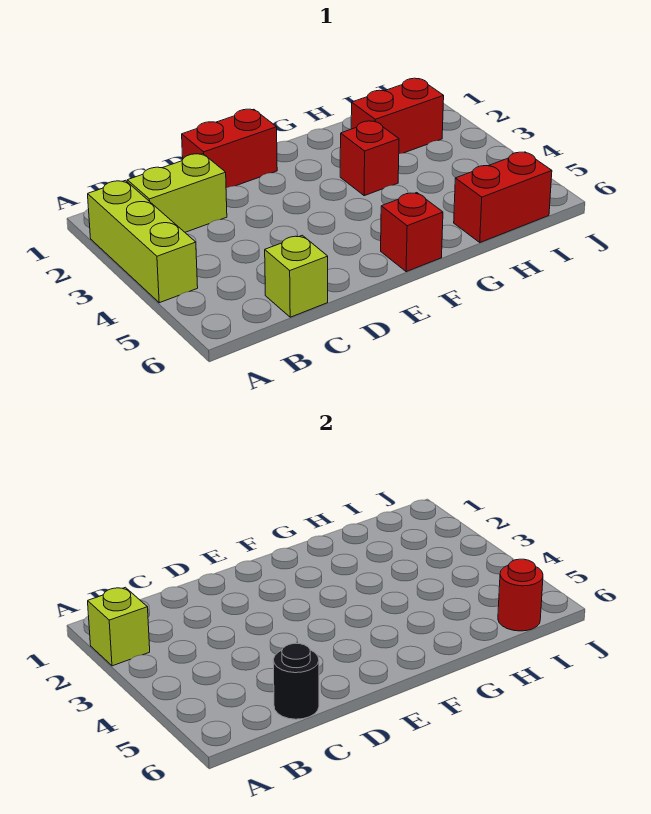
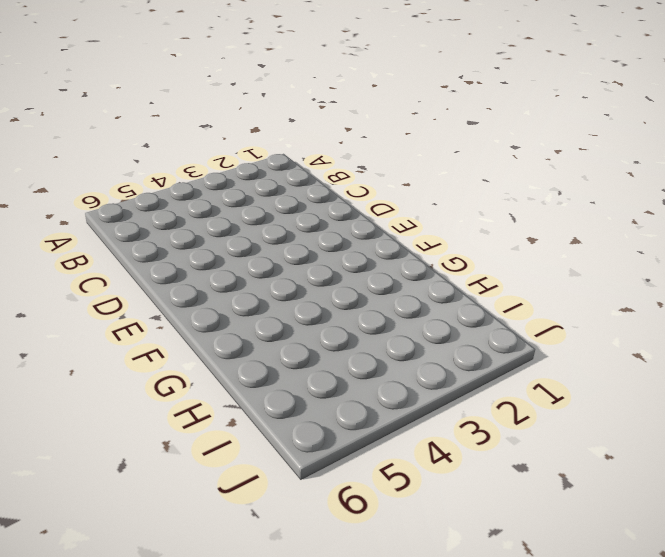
none -> lime brick A2:A4 level 1
none -> lime brick B2:C2 level 1

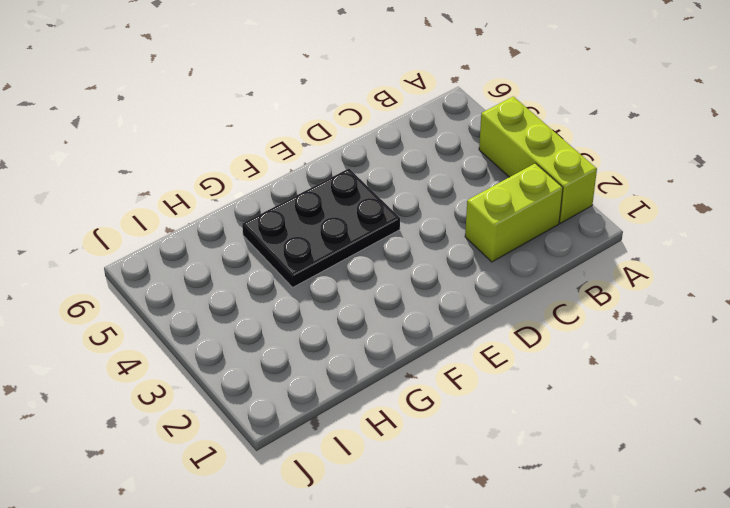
black plate E4:G5 level 1 -> none
none -> lime brick C6 level 1
none -> red brick D1:E1 level 1

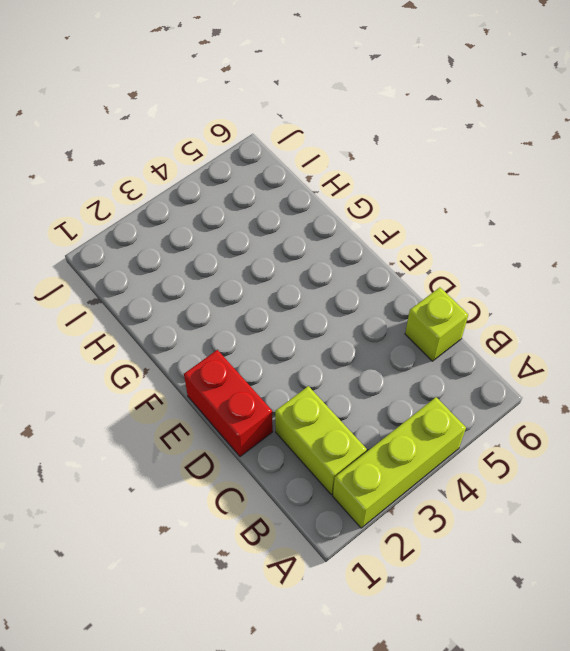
none -> red brick F6 level 1
none -> red brick G3 level 1

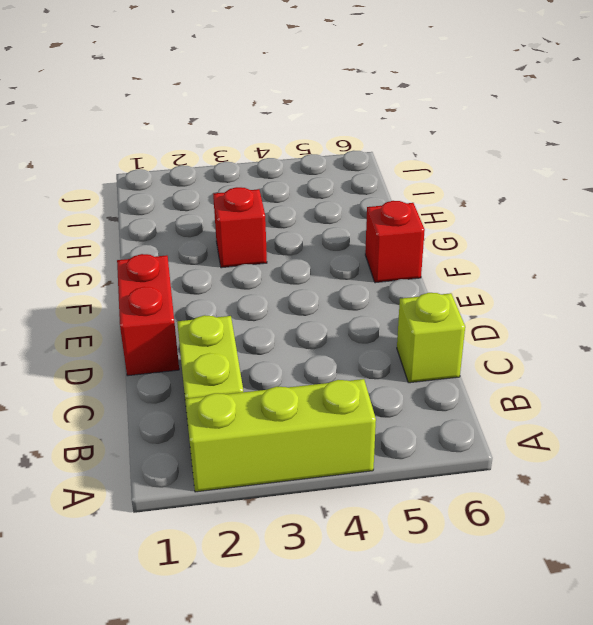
none -> red brick H2:I2 level 1
none -> red brick H6:I6 level 1

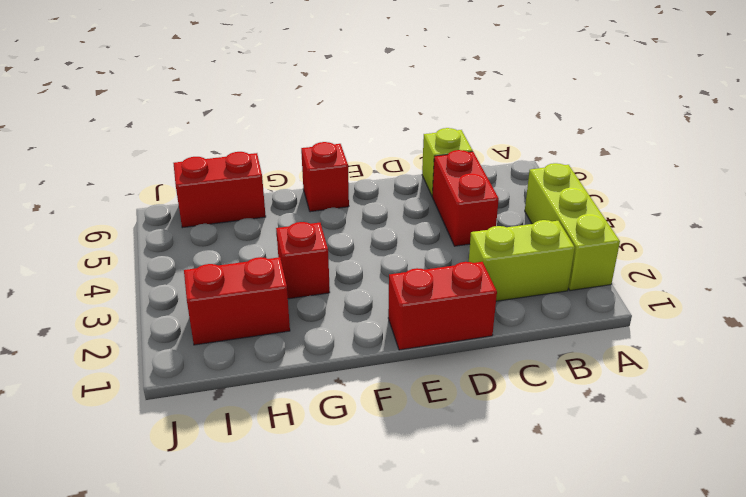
red brick C4:C5 level 1 -> none
none -> lime brick A2 level 2
none -> black round brick C6 level 2

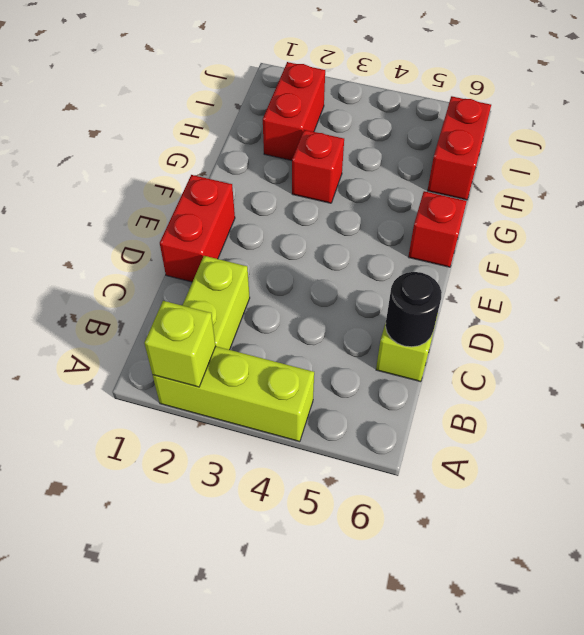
none -> red round brick I6 level 2

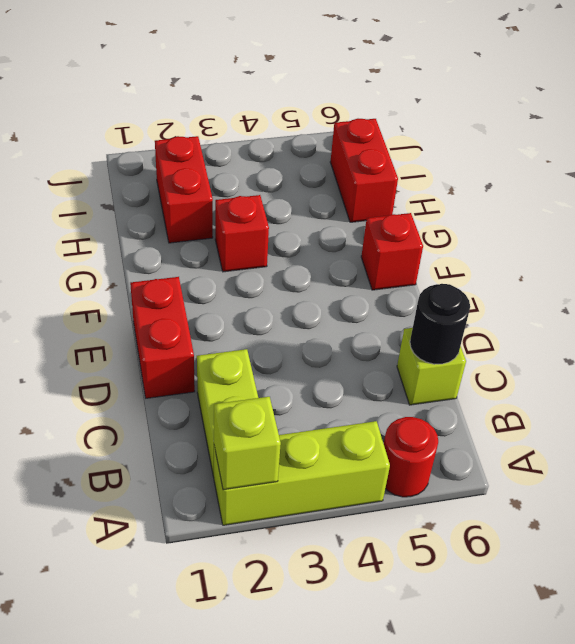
red round brick A5 level 1 -> red round brick I6 level 2

